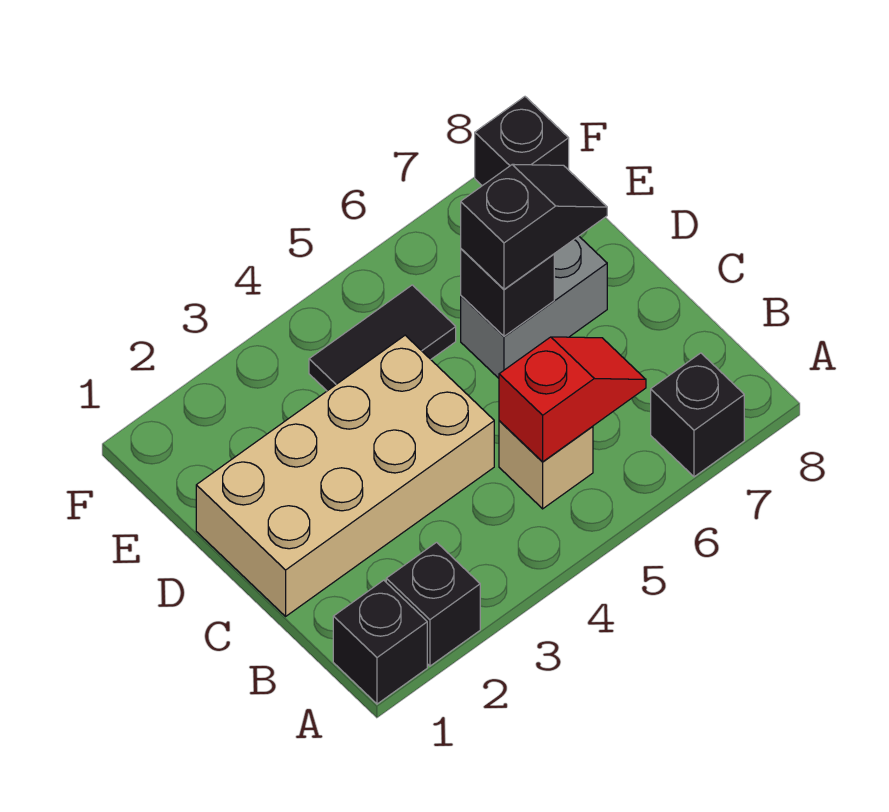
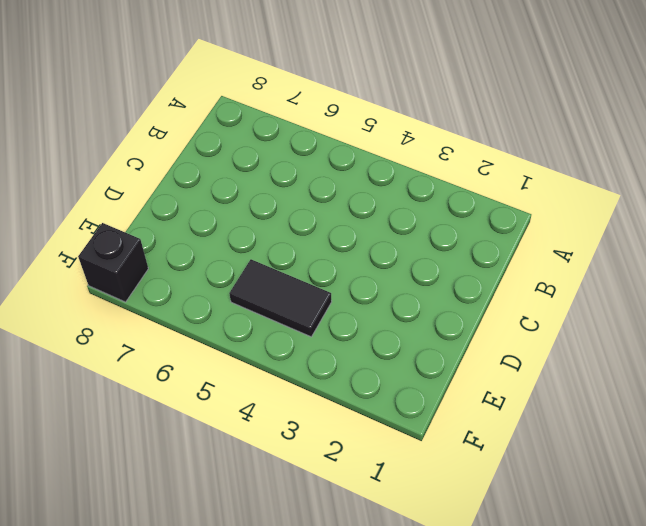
none -> black brick A1 level 1
none -> black brick A2 level 1

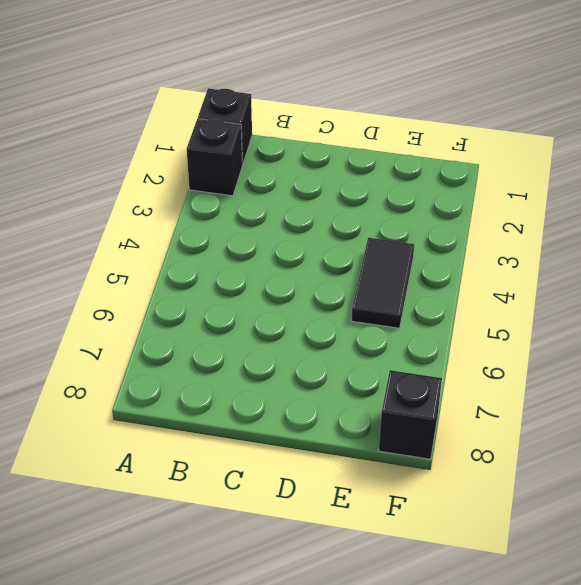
none -> black brick A7 level 1
none -> tan brick B5 level 1

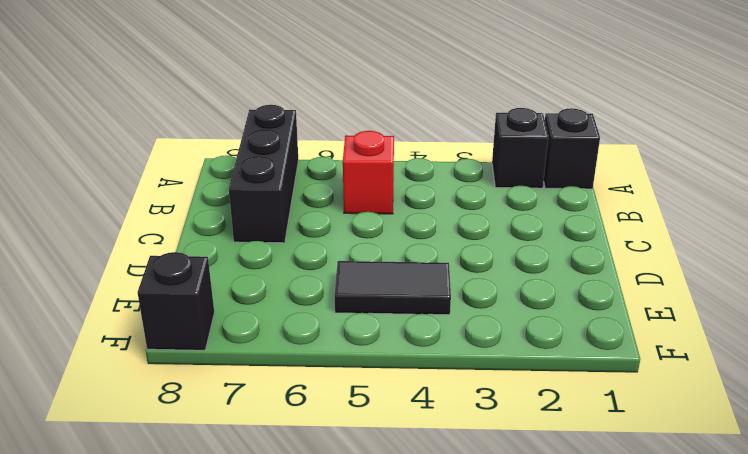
black brick A7:C7 level 1 -> black brick A7 level 1
red brick B5 level 1 -> tan brick B5 level 1
none -> tan brick C1:D4 level 1
none -> grey brick D6:D7 level 1

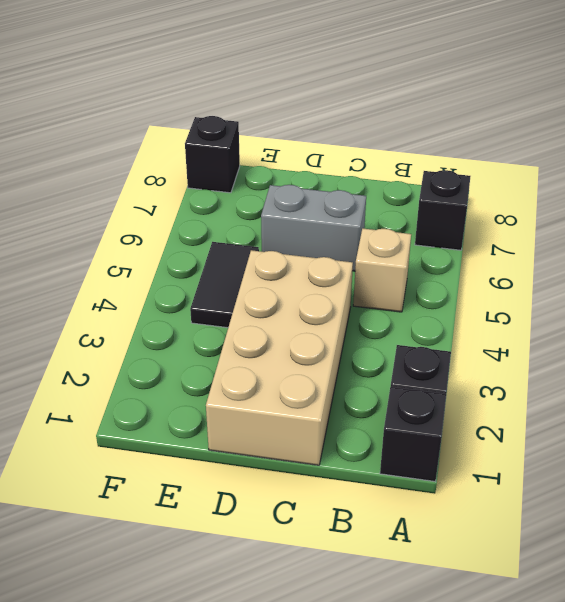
grey brick C6:D6 level 1 -> grey brick D6:D7 level 1
none -> red slope B5:B6 level 2 top 5
none -> black brick D6 level 2

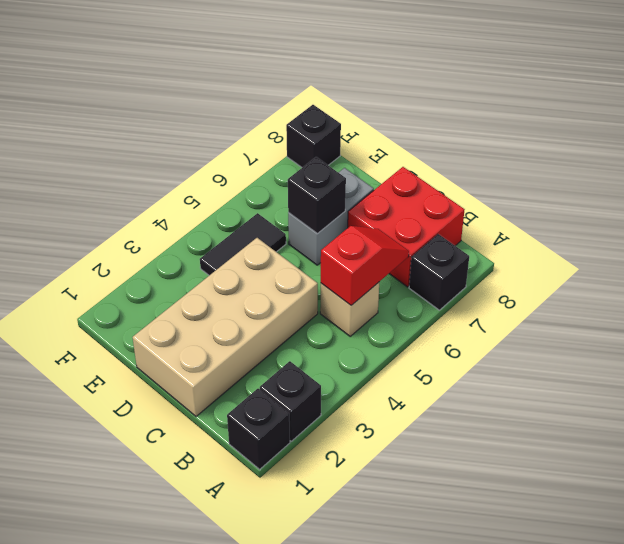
red brick B7:C8 level 1 -> none
none -> black slope D6:D7 level 3 top 6

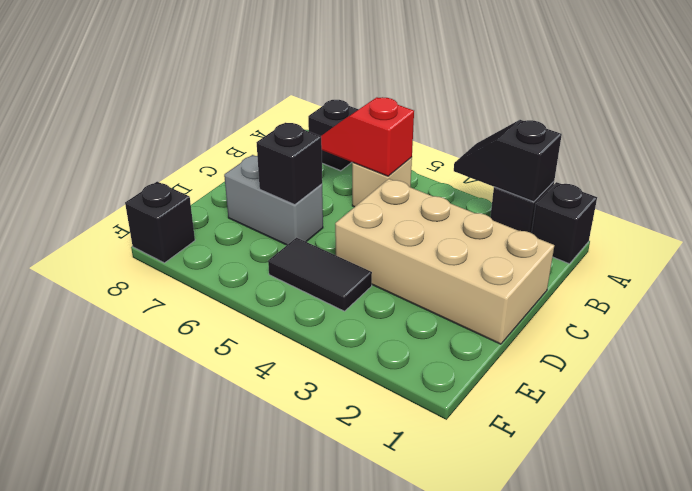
black slope A2:A3 level 2 top 2 -> black slope D6:D7 level 3 top 6

